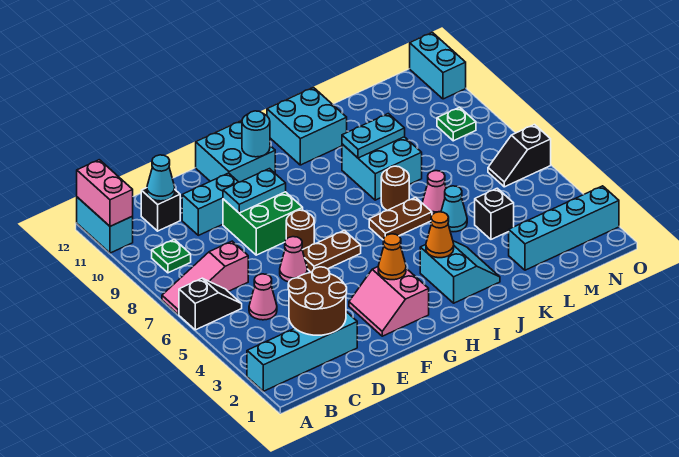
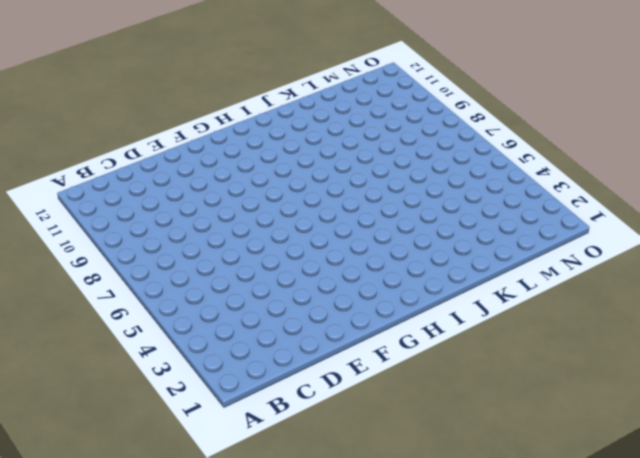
none -> cyan brick A2:D2 level 1
none -> black slope A6:B6 level 1 top A
none -> pink slope A7:C7 level 1 top C
none -> cyan brick A11:A12 level 1

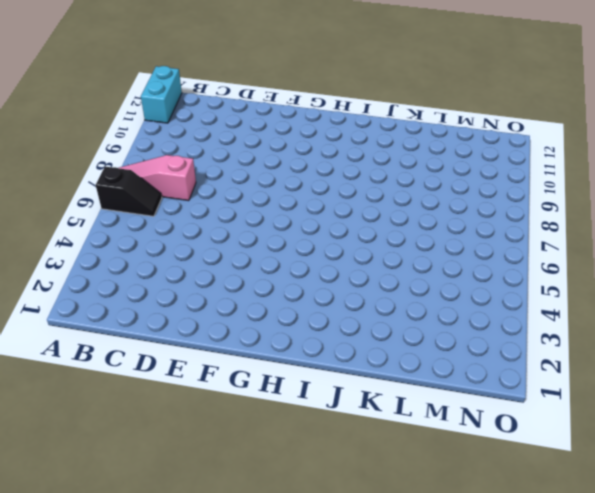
none -> cyan brick A2:D2 level 1
none -> green plate B9 level 1
none -> pink cone C5 level 1
none -> black brick C11 level 1

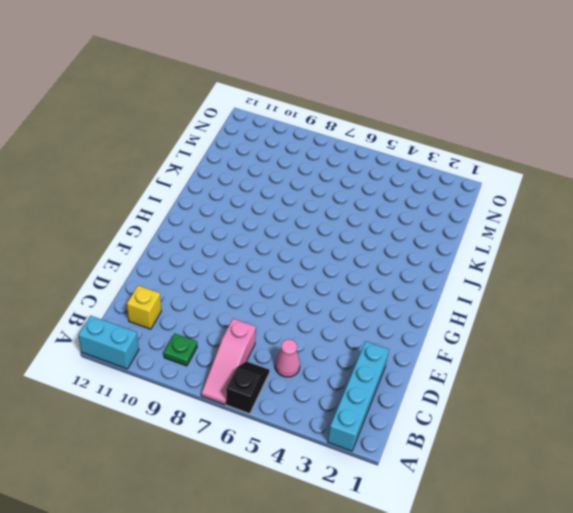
yellow brick C11 level 1 -> black brick C11 level 1
none -> cyan brick D10:E10 level 1
none -> pink cone E6 level 1
none -> green brick E8:F9 level 1
none -> pink slope F2:G3 level 1 top G

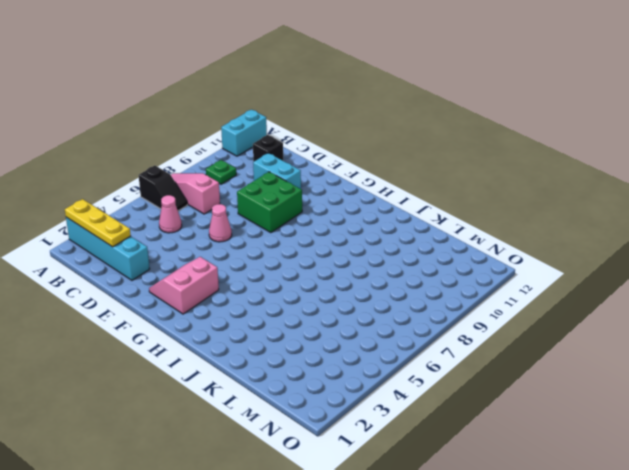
yellow plate A2:C2 level 2 -> brown round brick C2:D3 level 2
none -> brown plate F6:G6 level 1
none -> brown round brick F7 level 1
none -> cyan brick F11:G12 level 1
none -> cyan slope I2:J3 level 1 top I

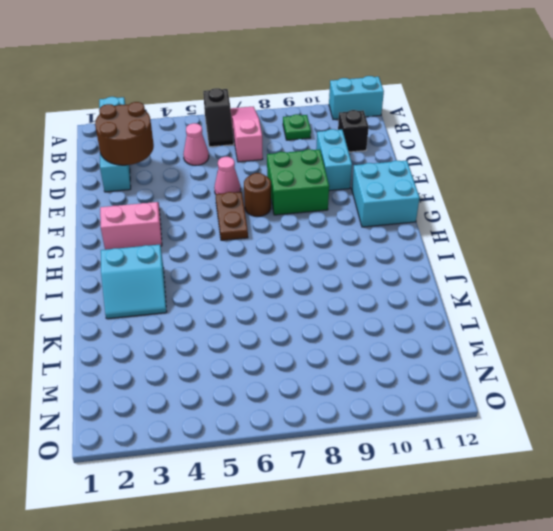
none -> brown plate I6:J6 level 1
none -> cyan brick I11:J12 level 1
none -> brown round brick J7 level 1
none -> cyan brick J8:K9 level 1

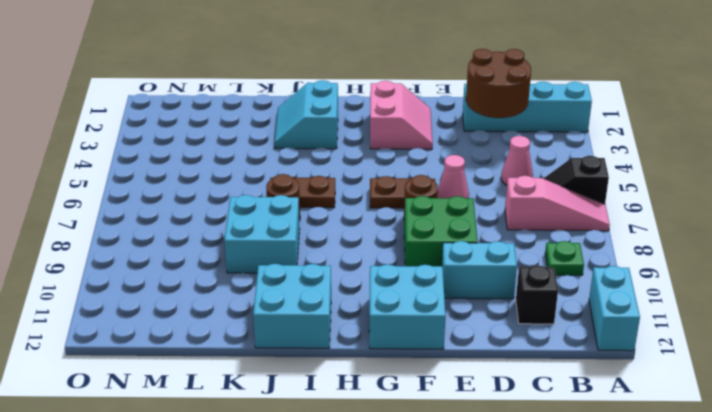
none -> cyan cone K5 level 1
none -> pink cone K6 level 1
none -> cyan brick L2:O2 level 1
none -> black brick L4 level 1

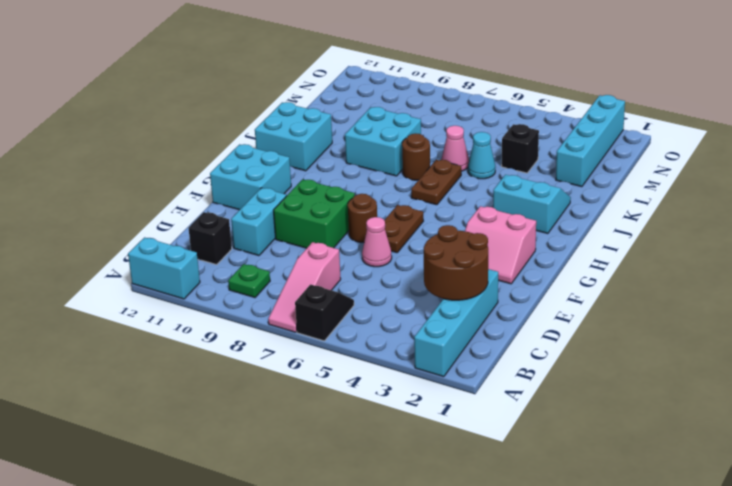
none -> pink cone C5 level 1
none -> black slope N6:O6 level 1 top O
none -> green plate N9 level 1
none -> cyan brick O11:O12 level 1

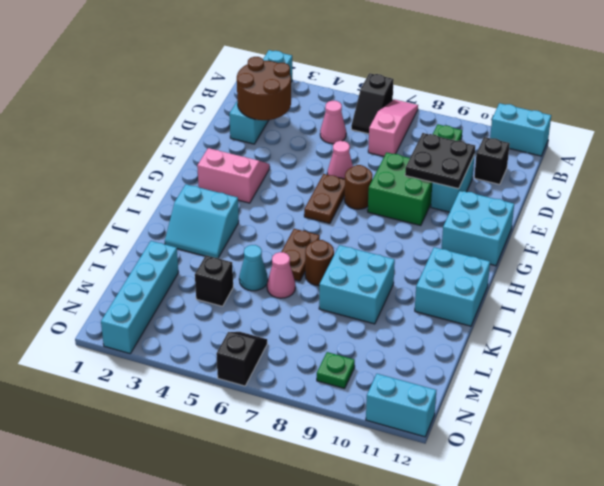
black plate D9:E10 level 2 -> cyan plate E9:F9 level 2
none -> pink brick A11:A12 level 2
none -> cyan cone C11 level 2
none -> orange cone G3 level 2
none -> cyan round brick G11 level 2

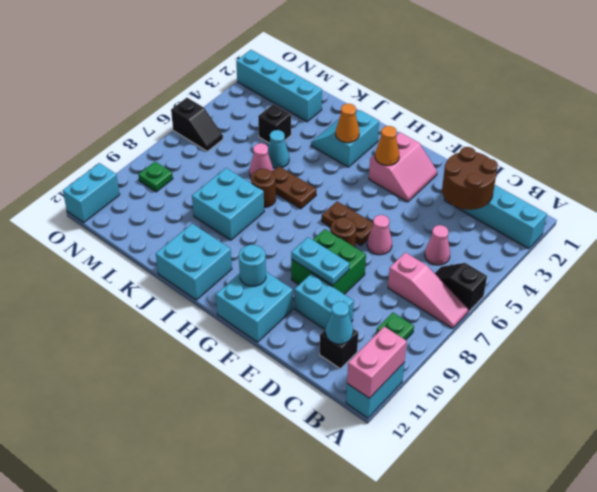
none -> cyan plate J9:K9 level 2

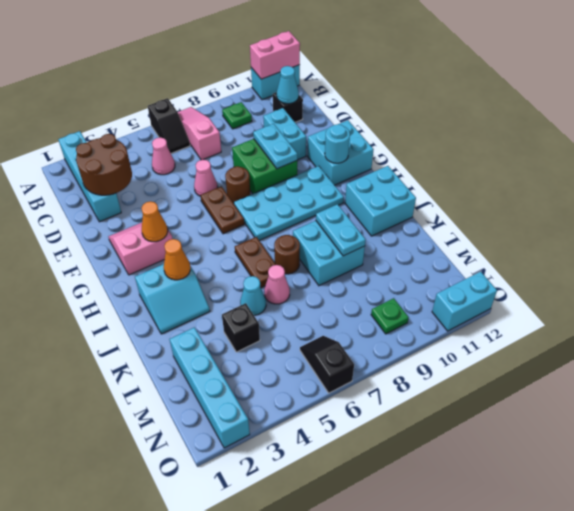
cyan plate G7:H10 level 1 -> none

